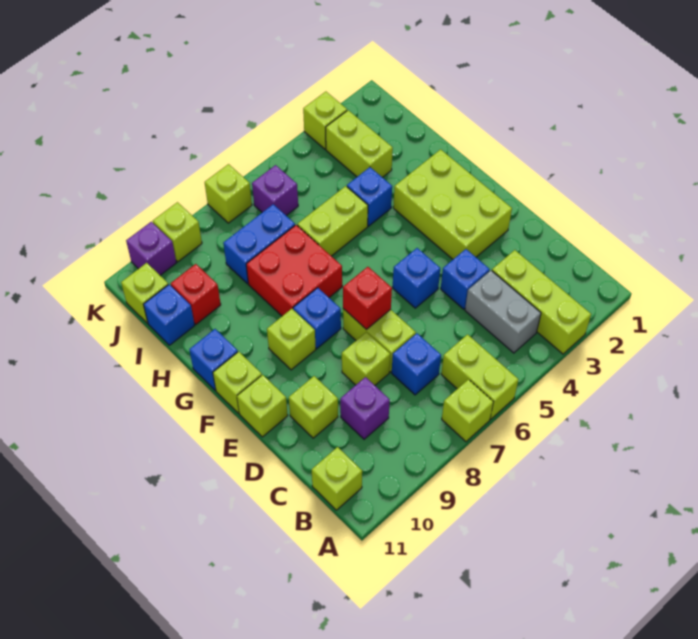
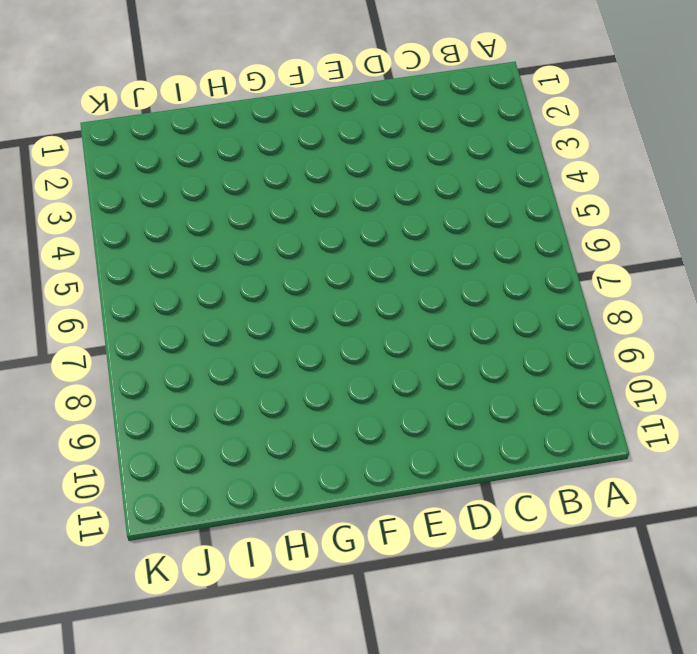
none -> lime brick A3:C3 level 1
none -> lime brick A6:B6 level 1
none -> lime brick A7 level 1
none -> grey brick B4:C4 level 1

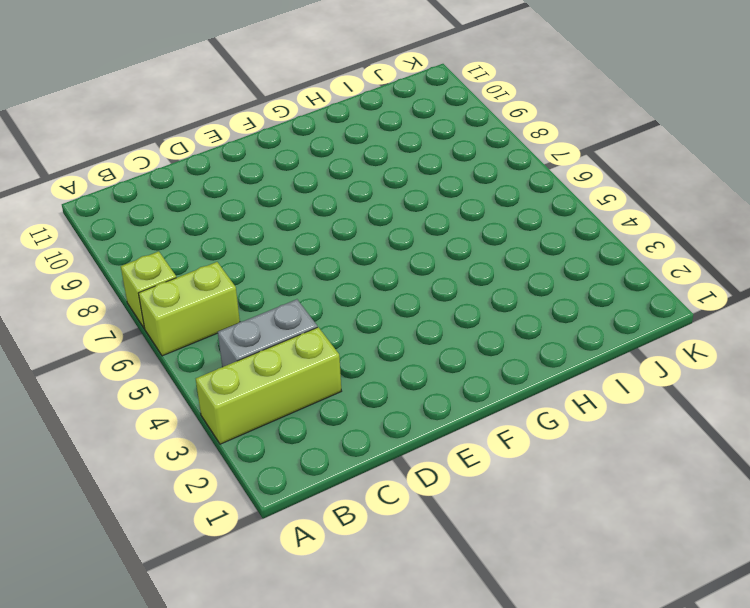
none -> lime brick B11 level 1
none -> blue brick C7 level 1
none -> purple brick C9 level 1
none -> blue brick D4 level 1

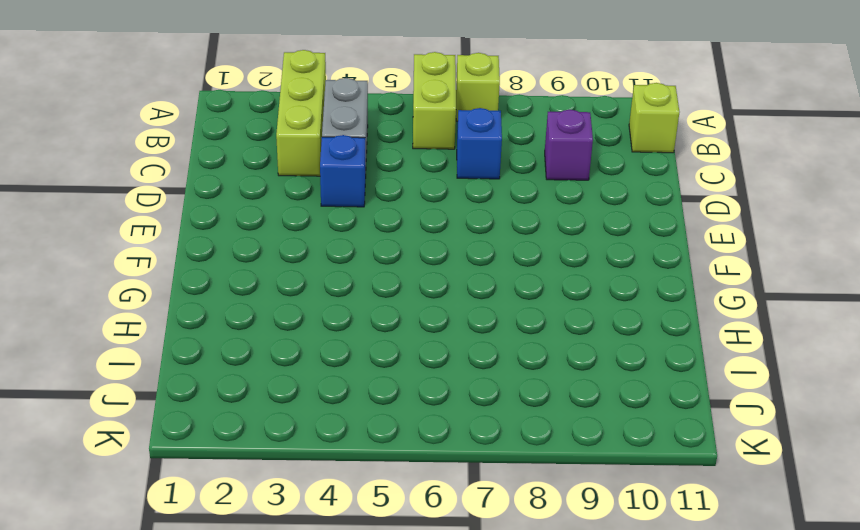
none -> lime brick D7:E7 level 1
none -> lime brick D8 level 1
none -> lime brick D10 level 1
none -> lime brick E2:G3 level 1

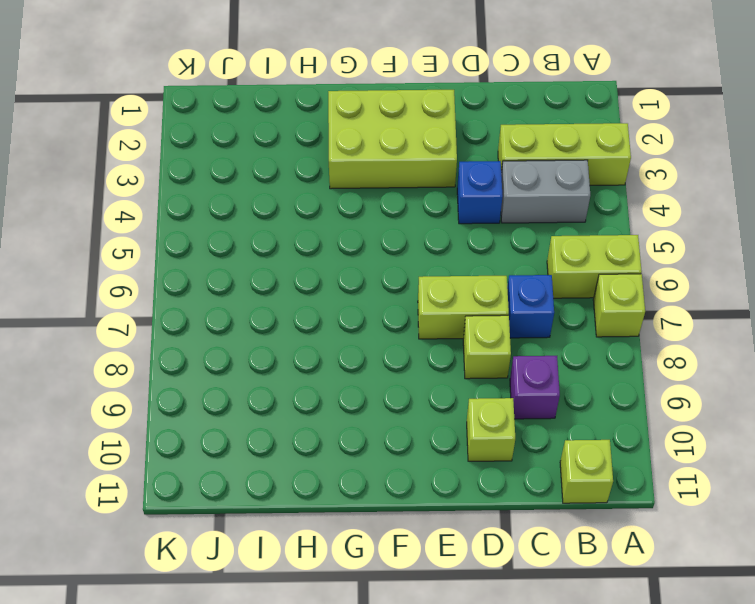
none -> blue brick E5 level 1
none -> lime brick E11 level 1
none -> blue brick F8 level 1
none -> lime brick F9 level 1

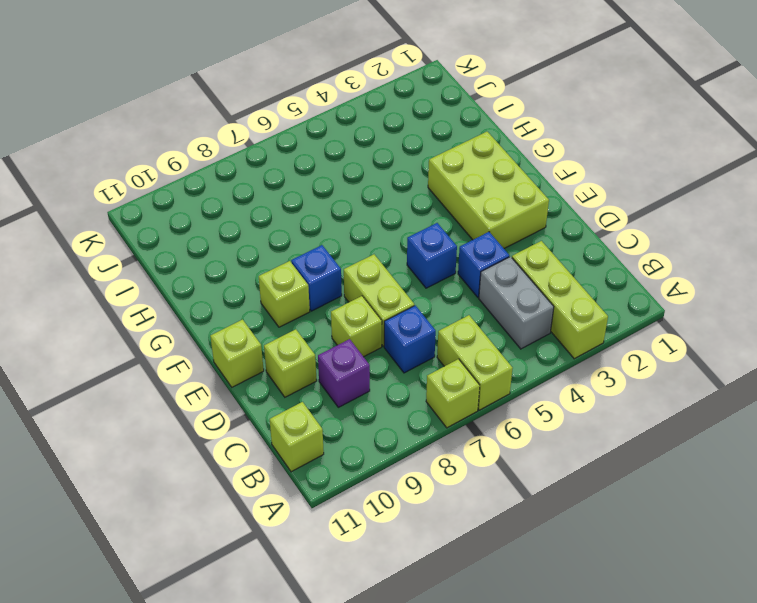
none -> lime brick F11 level 1
none -> red brick G7:H8 level 1
none -> blue brick G11 level 1
none -> blue brick H4 level 1

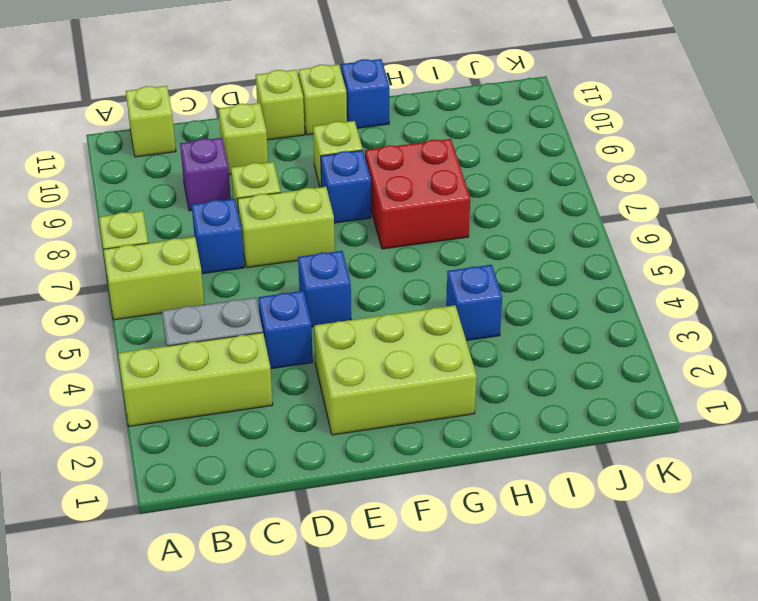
none -> lime brick H5:H6 level 1
none -> lime brick I3:J3 level 1
none -> blue brick I7:I8 level 1
none -> red brick I10 level 1

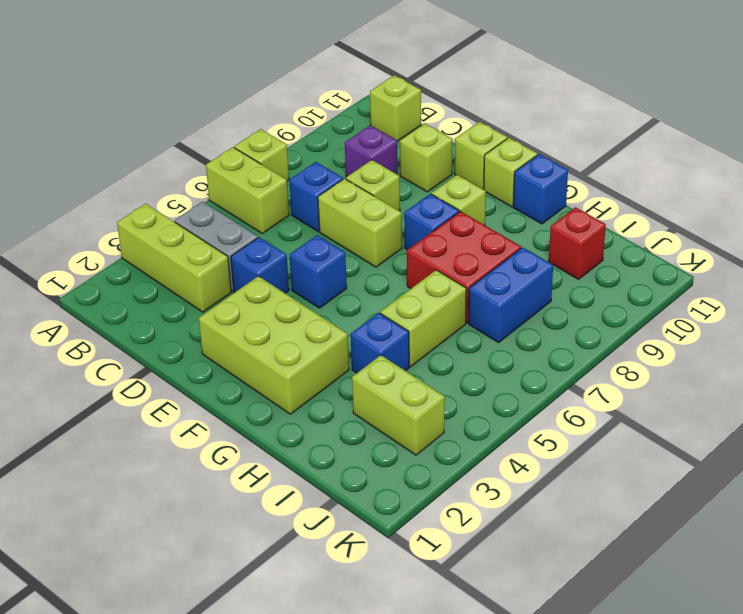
none -> blue brick I11 level 1
none -> purple brick J6 level 1
none -> lime brick J11 level 1
none -> lime brick K3 level 1

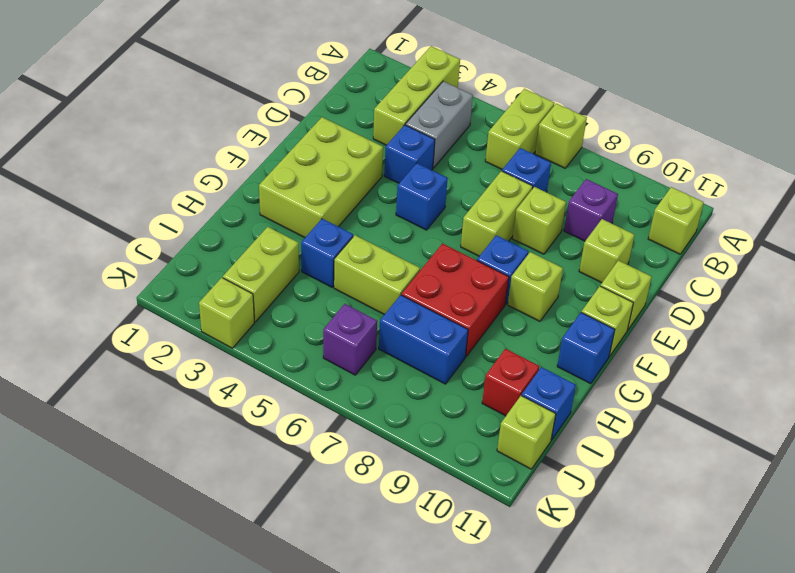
none -> lime brick K7 level 1
none -> lime brick K9 level 1
none -> purple brick K10 level 1
none -> red brick E7 level 2

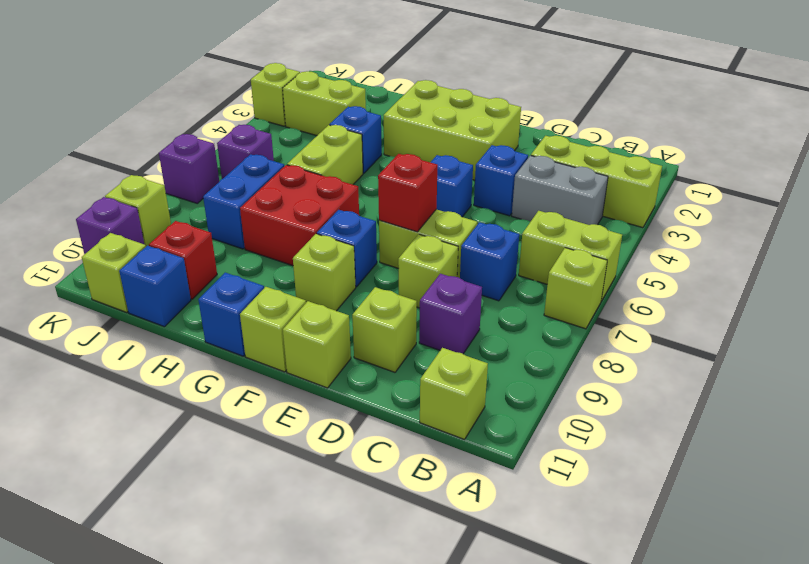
purple brick K7 level 1 -> lime brick K7 level 1

